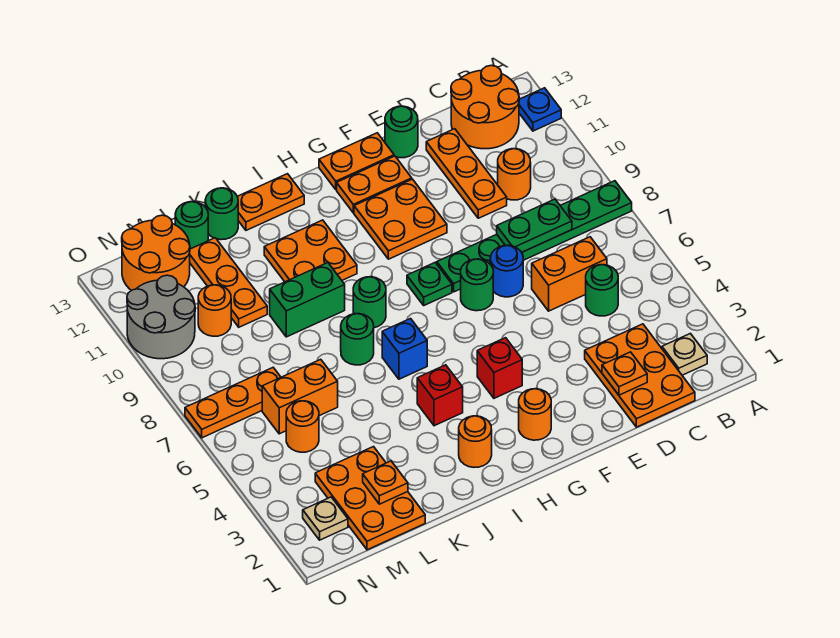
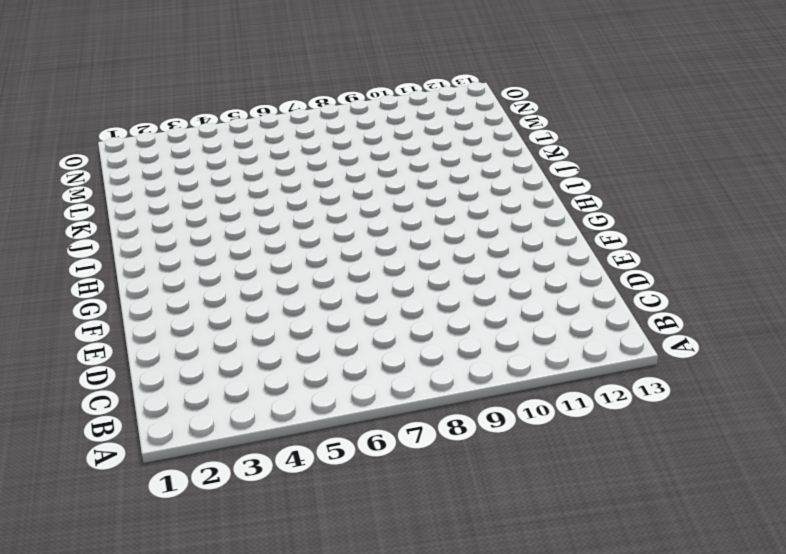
none -> green plate A8:F8 level 1
none -> blue plate A12 level 1
none -> tan plate B2 level 1
none -> orange round brick B12:C13 level 1

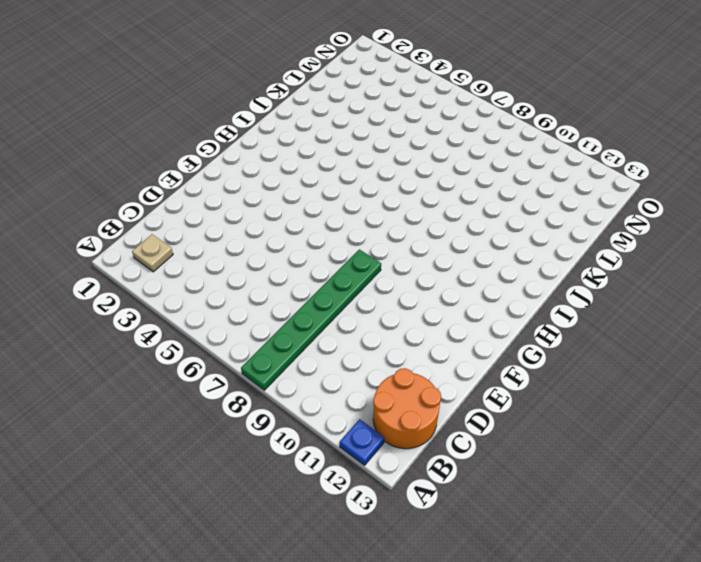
none -> orange plate C1:D3 level 1
none -> green round brick C5 level 1
none -> orange brick C6:D6 level 1
none -> orange round brick C10 level 1

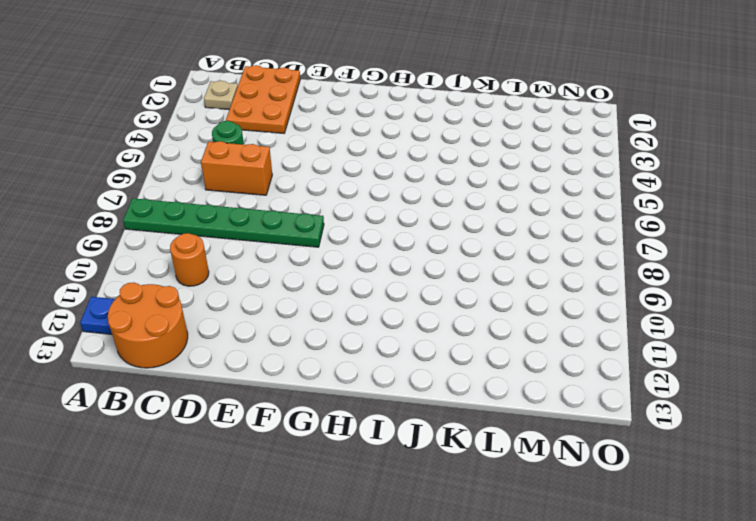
none -> orange plate D10:D12 level 1
none -> blue round brick E7 level 1
none -> green round brick E13 level 1
none -> green round brick F7 level 1

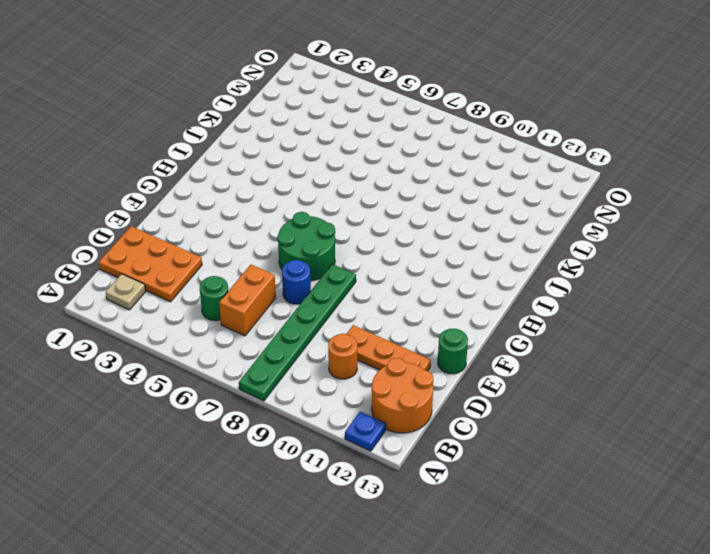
green round brick F6:G7 level 1 -> green round brick F7 level 1
none -> orange plate F10:G11 level 1
none -> orange plate F12:G12 level 1
none -> orange plate F13:G13 level 1
none -> orange round brick G2 level 1

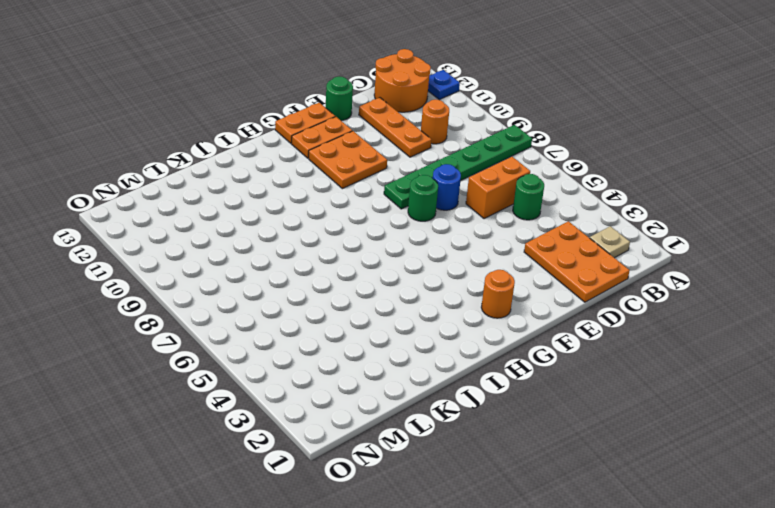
none -> red brick G4 level 1
none -> green plate G8 level 1
none -> orange round brick I2 level 1
none -> red brick I4 level 1

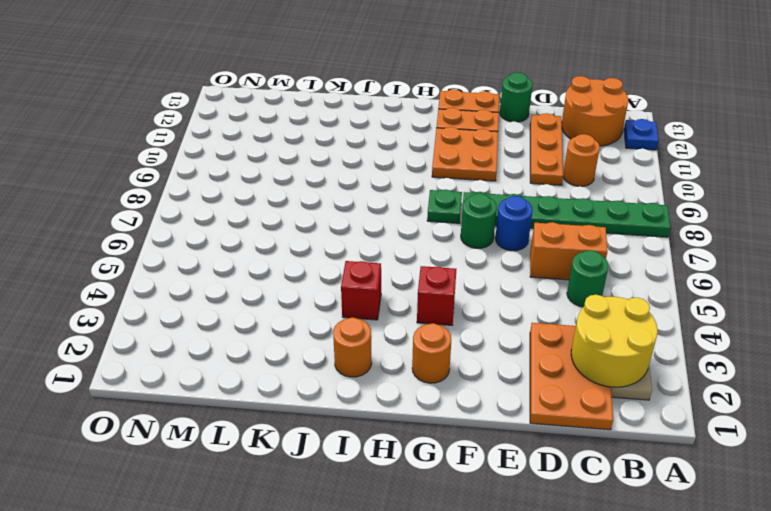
yellow round brick B2:C3 level 2 -> none
none -> blue brick I6 level 1
none -> green round brick I8 level 1
none -> orange plate I10:J11 level 1
none -> orange plate I13:J13 level 1

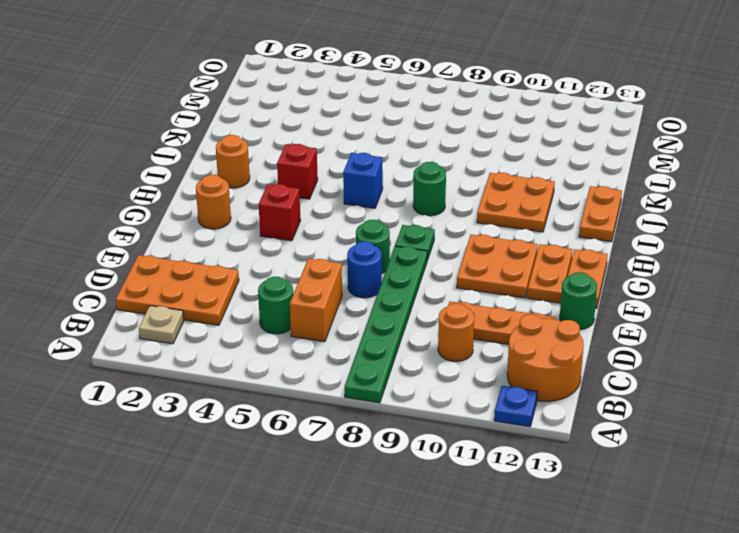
none -> green round brick J7 level 1
none -> green brick J9:K9 level 1
none -> green round brick K13 level 1
none -> orange plate L1:M3 level 1

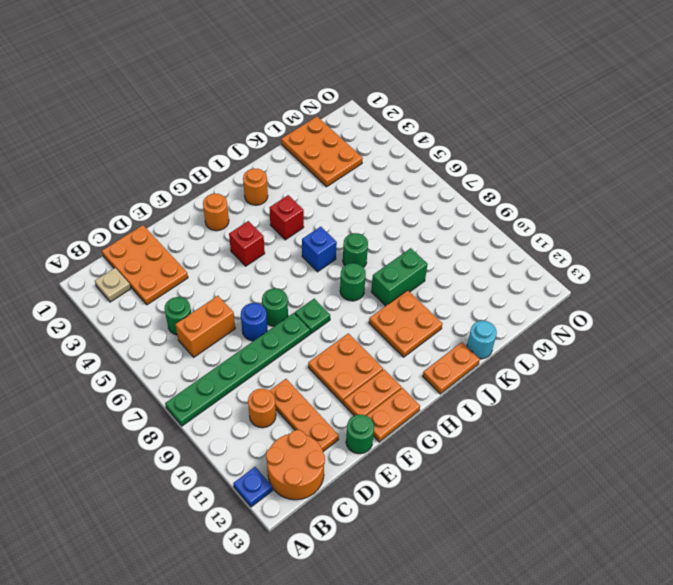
cyan round brick K13 level 1 -> green round brick K13 level 1
none -> orange brick L6:M6 level 1
none -> orange plate L10:L12 level 1
none -> green round brick L13 level 1
none -> orange round brick M5 level 1

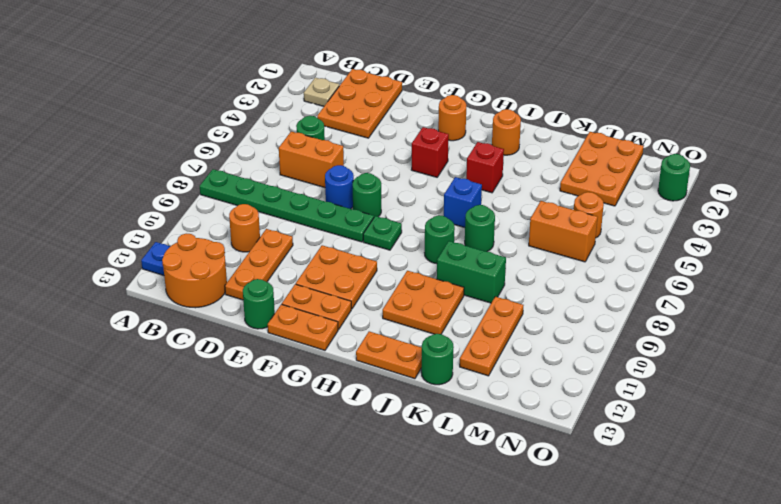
green round brick O2 level 1 -> green round brick L13 level 1
none -> orange plate M7:O7 level 1
none -> orange round brick M10 level 1
none -> orange round brick M12:N13 level 1
none -> tan plate N2 level 1

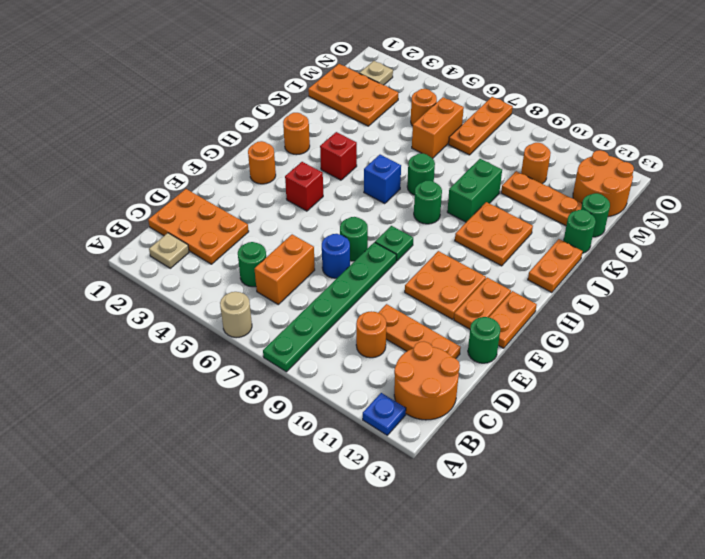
tan round brick A6 level 1 -> none
none -> grey round brick N10:O11 level 1
none -> green plate C8:D8 level 2
none -> orange plate D2 level 2
none -> orange plate L2 level 2

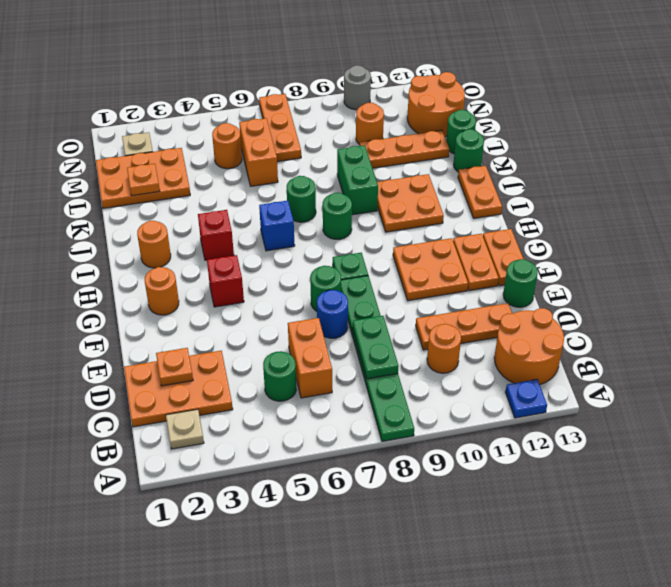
grey round brick O10 level 1 -> grey round brick N10:O11 level 1

